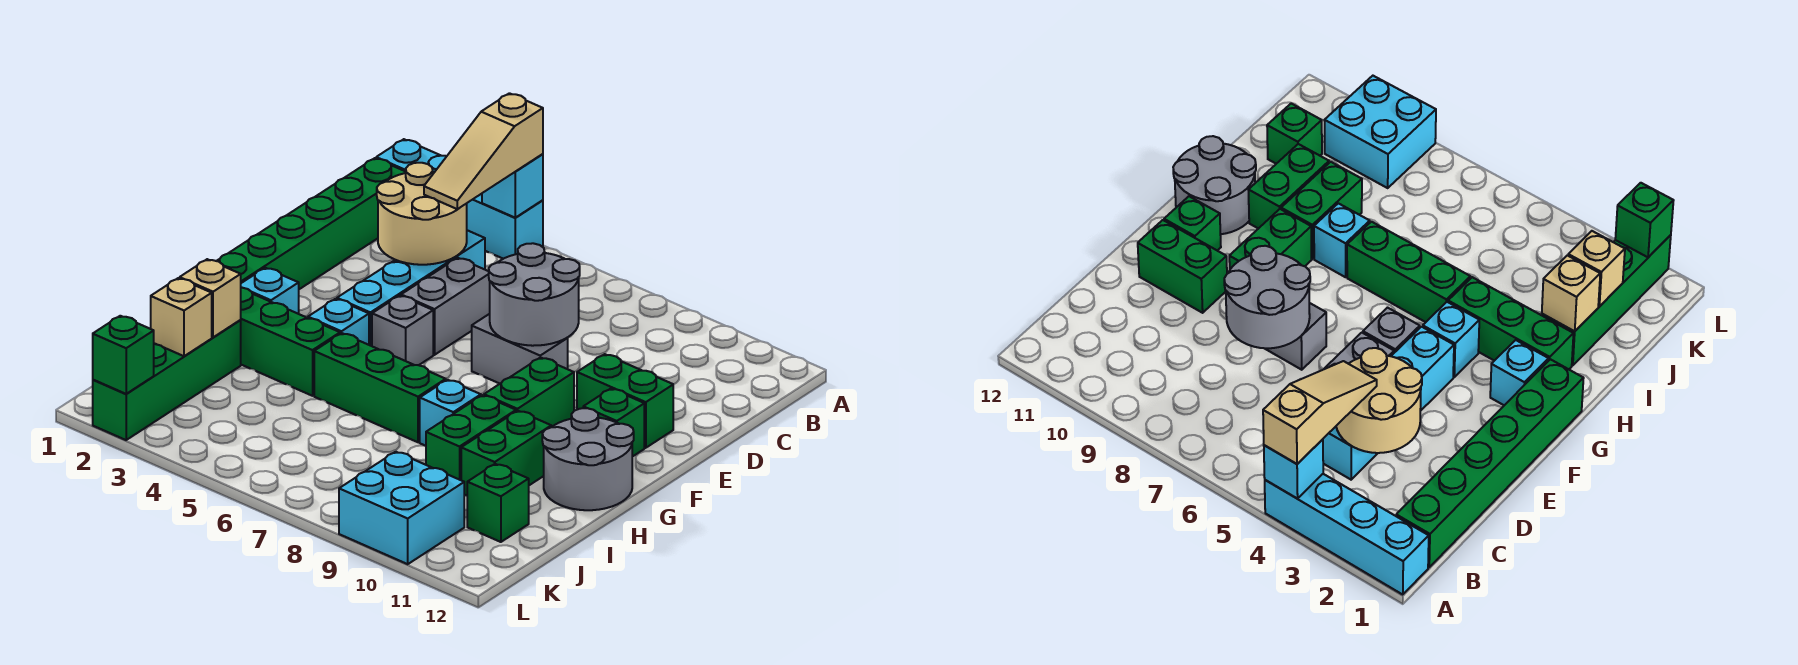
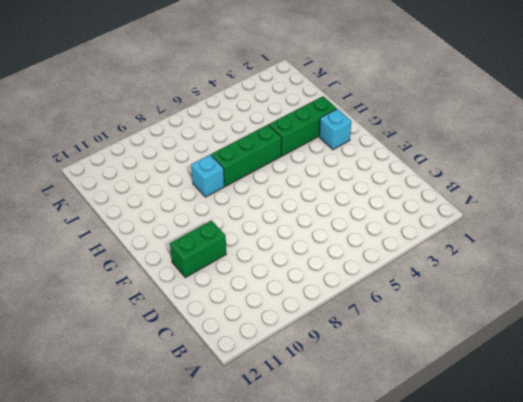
none -> cyan brick A1:A4 level 1
none -> green brick B1:G1 level 1
none -> cyan brick C4:F4 level 1

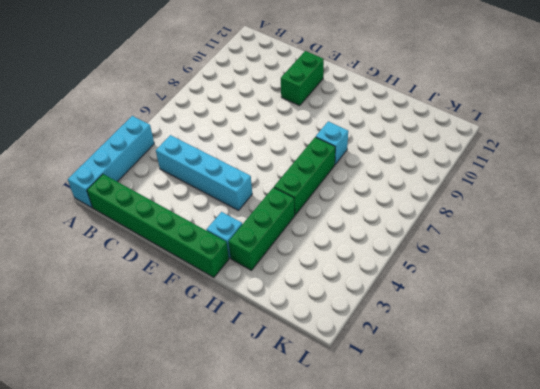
none -> grey brick D5:E5 level 1
none -> grey brick E7:E8 level 1
none -> grey brick F5 level 1

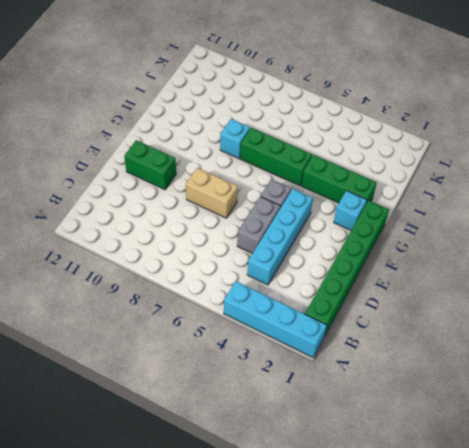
tan brick E7:E8 level 1 -> grey brick E7:E8 level 1
none -> green brick F9:G9 level 1
none -> green brick F11 level 1
none -> cyan brick G4 level 1

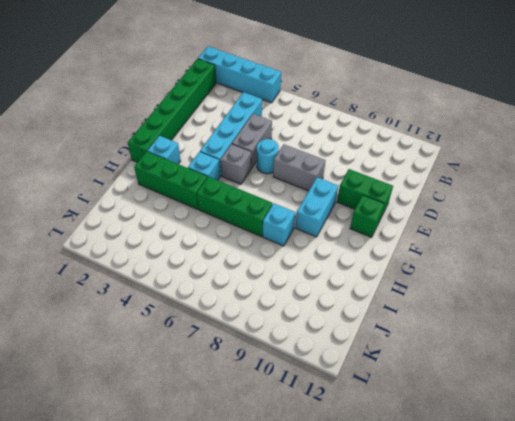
cyan round brick E6 level 1 -> none
cyan brick F9:G9 level 1 -> green brick F9:G9 level 1
none -> grey round brick G11:H12 level 1
none -> green brick H9:I9 level 1
none -> green brick H10:I10 level 1

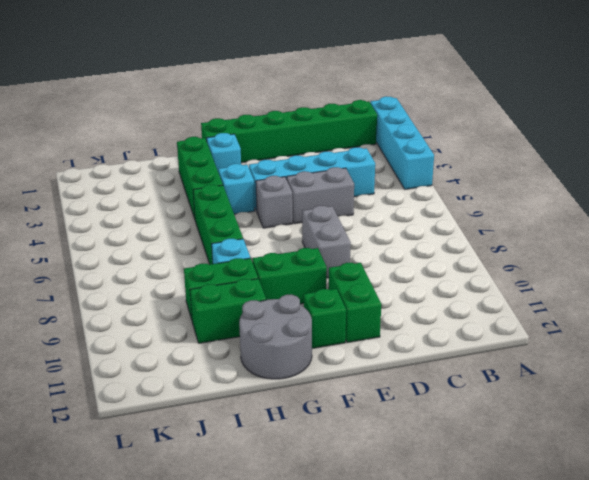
none -> green brick I2:L2 level 1
none -> green brick J11 level 1
none -> cyan brick K9:L10 level 1

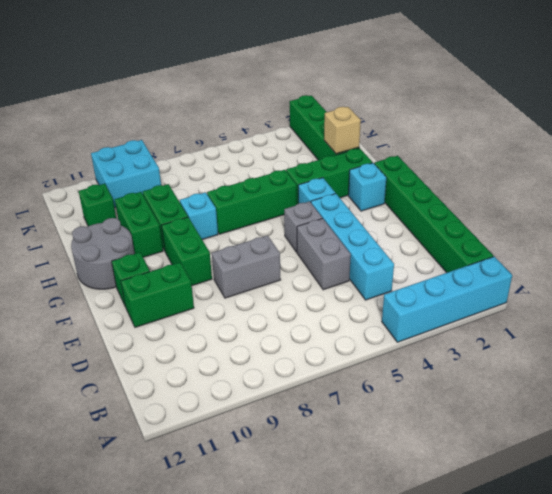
none -> cyan brick A4 level 2
none -> tan round brick C3:D4 level 2
none -> grey round brick D7:E8 level 2

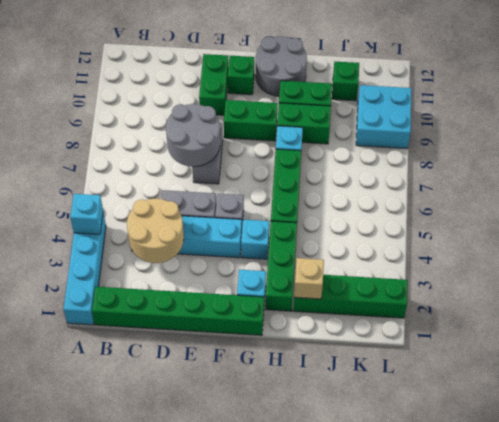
none -> tan brick J2 level 2
none -> green brick L2 level 2
none -> tan slope A4:C4 level 3 top A

